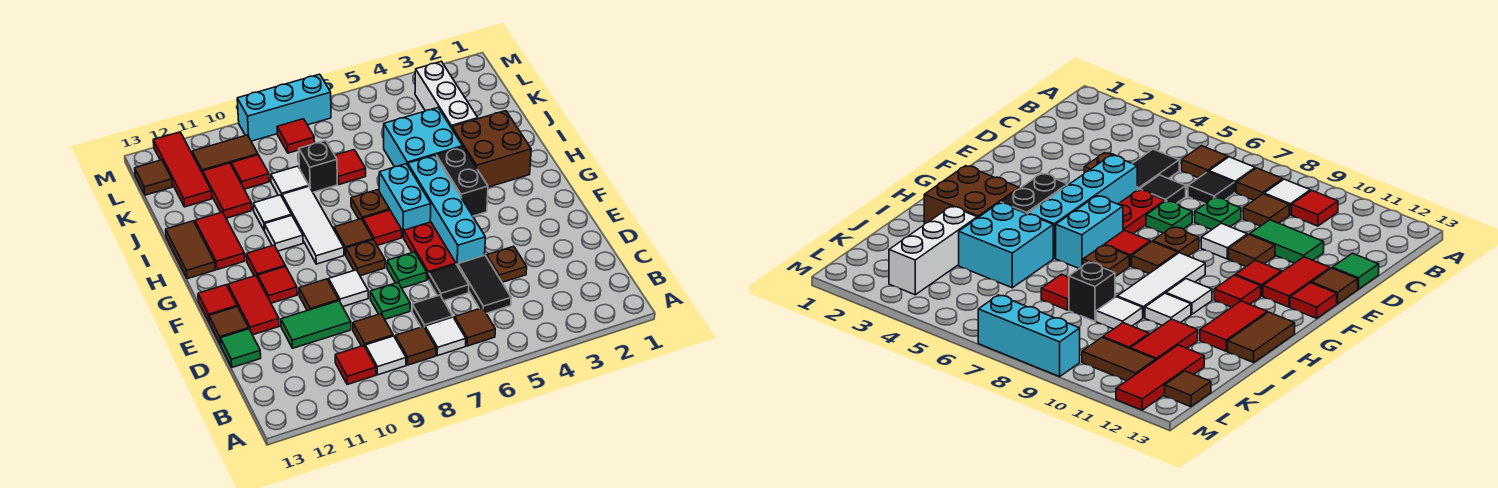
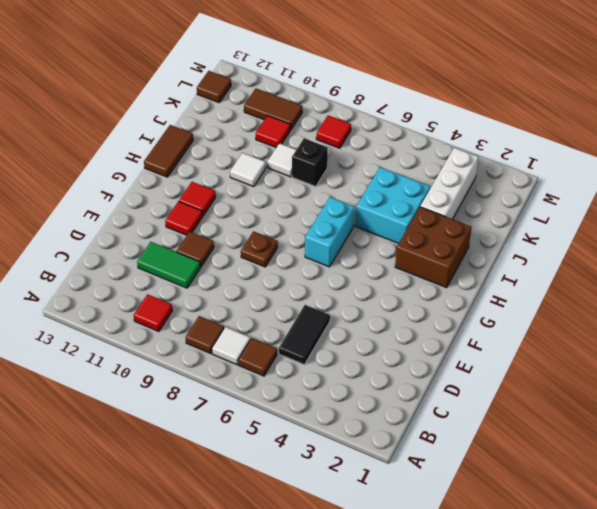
none -> white tile B9 level 1
none -> black tile C7 level 1
none -> brown tile C9 level 1
none -> brown plate D4 level 1

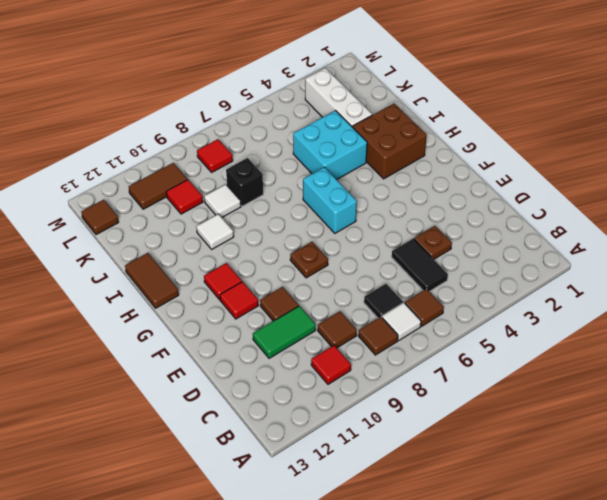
none -> white tile B9 level 1
none -> black tile D6 level 1
none -> green plate D8 level 1
none -> green tile D13 level 1

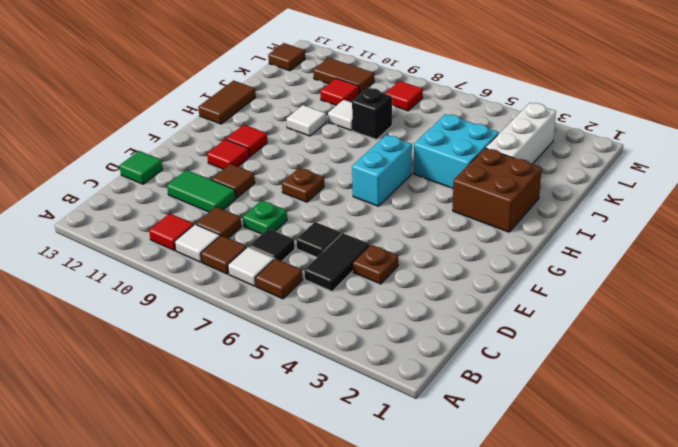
none -> cyan brick E5:H5 level 1
none -> red plate E6:F6 level 1
none -> green plate E7 level 1
none -> white tile E9 level 1

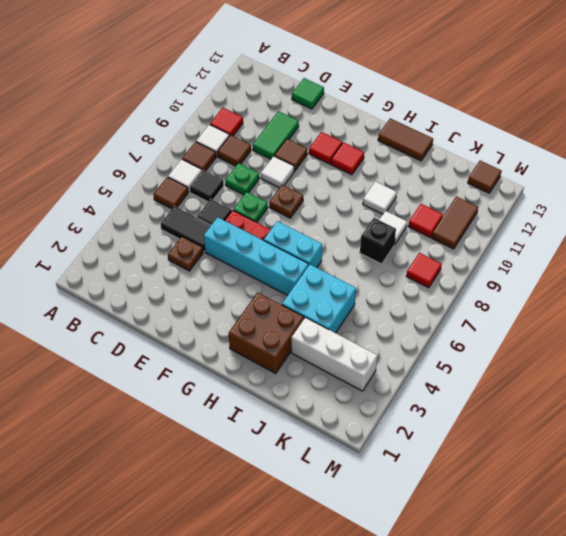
none -> red tile E12:F12 level 1
none -> brown tile E13 level 1
none -> red tile F13 level 1
none -> black brick G4:H4 level 1

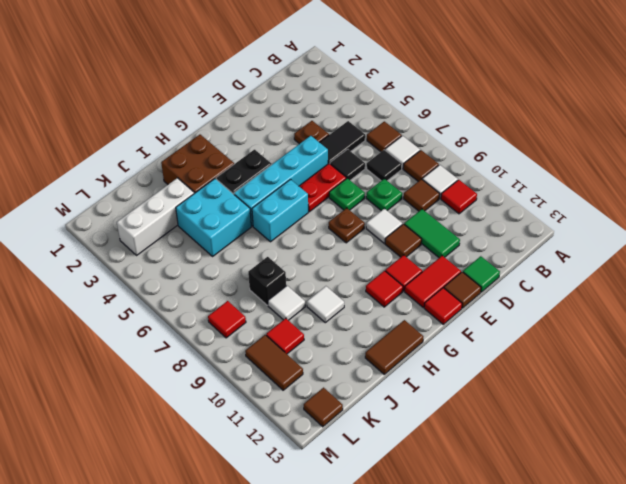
none -> red tile G7 level 1
none -> brown tile G8 level 1
none -> white tile G9:I9 level 1
none -> brown plate H7 level 1

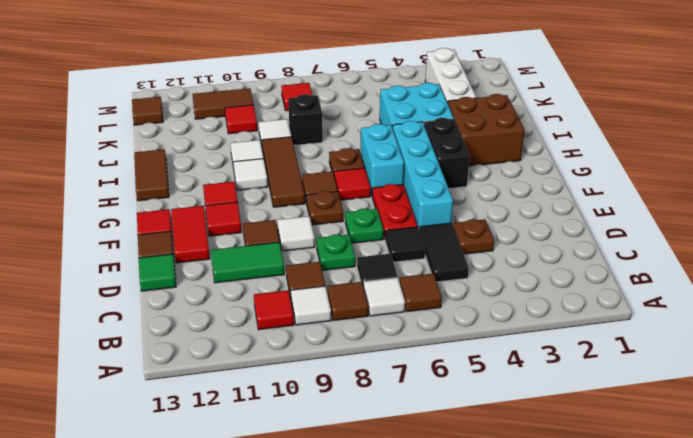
brown tile G9:I9 level 1 -> white tile G9:I9 level 1
none -> red tile H12:I12 level 1
none -> red tile J7 level 1
none -> red tile J11:K11 level 1
none -> red tile K12:M12 level 1

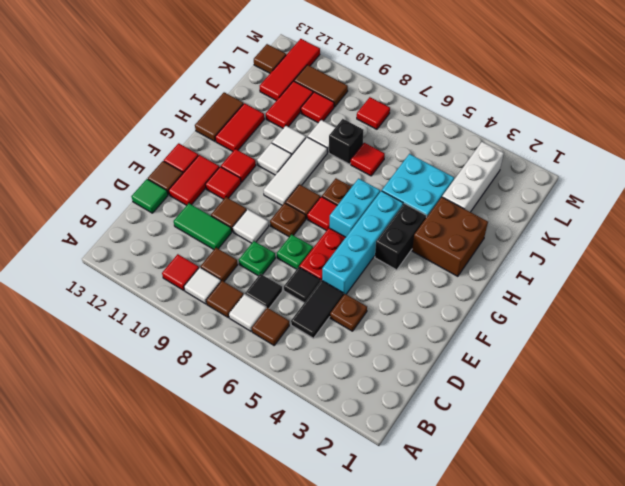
none -> cyan brick M7:M9 level 1

